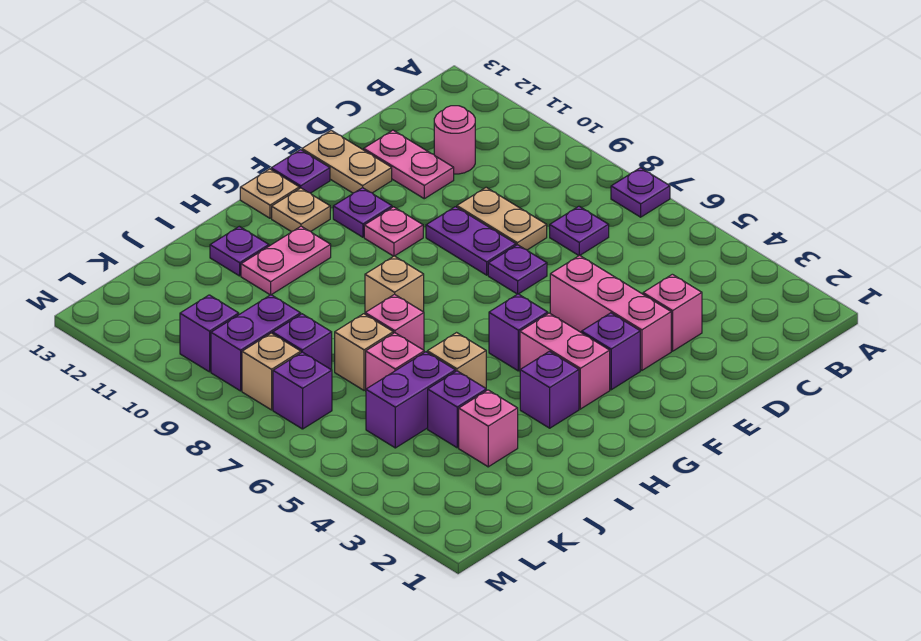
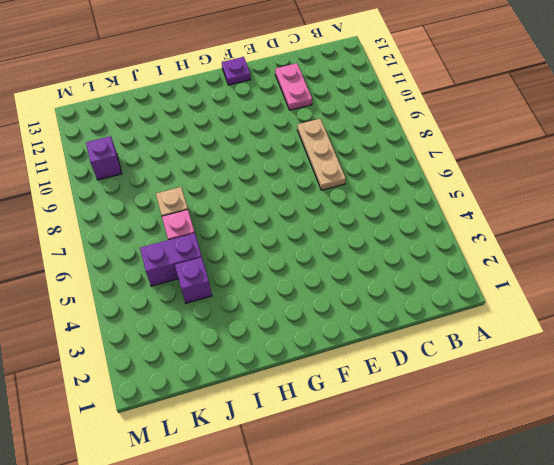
tan plate D7:D9 level 1 -> tan plate D8:D9 level 1
none -> purple plate A7 level 1
none -> purple plate C7 level 1
none -> pink round brick C11 level 1
none -> pink brick D3 level 1

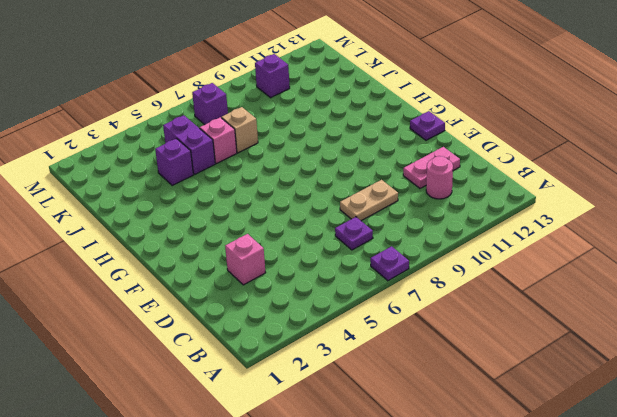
none -> pink brick E3:E5 level 1
none -> purple plate E7 level 1
none -> purple plate E8:E9 level 1
none -> tan plate E12:E13 level 1

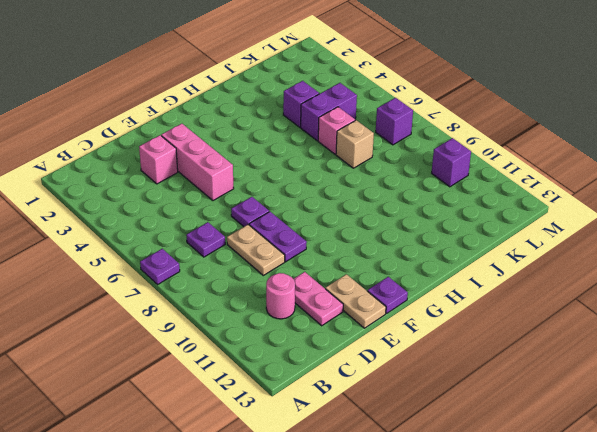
none -> purple brick F3 level 1
none -> pink plate F10 level 1
none -> purple plate F11 level 1
none -> pink brick G3:G4 level 1

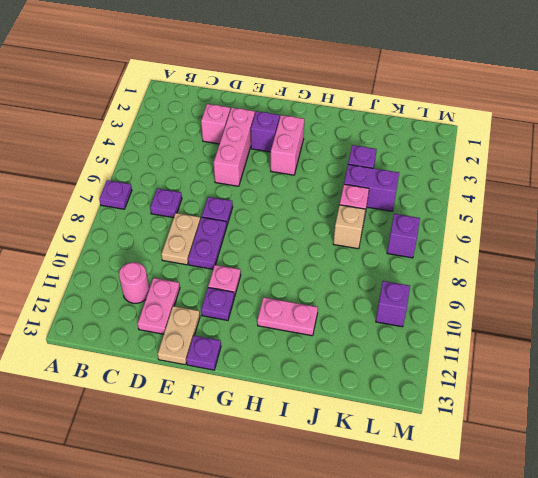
none -> purple brick G5 level 1
none -> tan plate G12 level 1
none -> tan plate G13 level 1
none -> purple brick H3 level 1

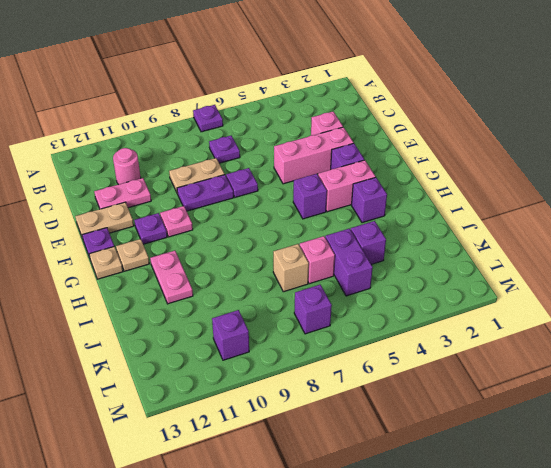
none -> tan brick H8 level 1
none -> tan brick I5 level 1
none -> pink brick I7 level 1
none -> purple plate I12 level 1

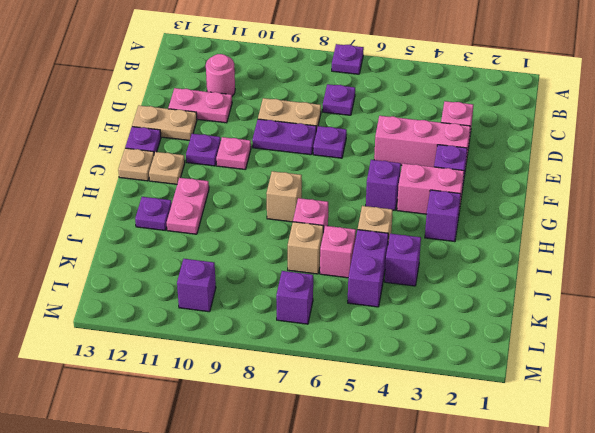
none -> pink brick J3 level 1
none -> purple brick K8 level 1
none -> purple brick K9:L9 level 1
none -> tan brick L8 level 1

